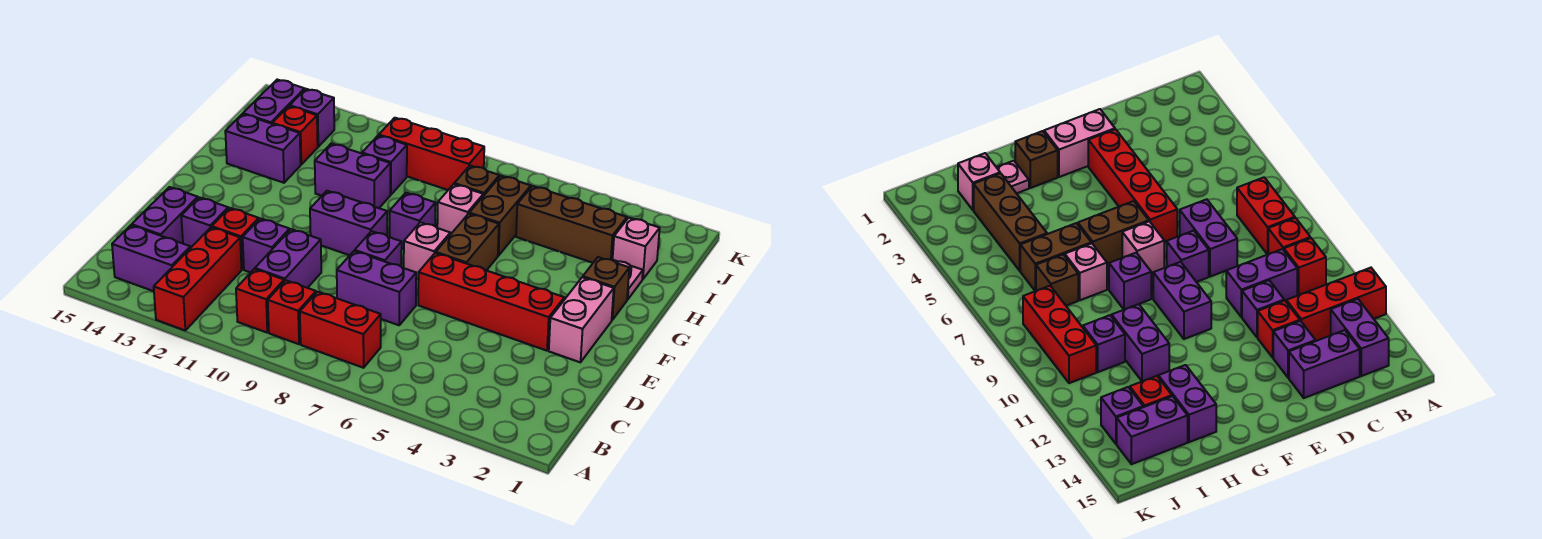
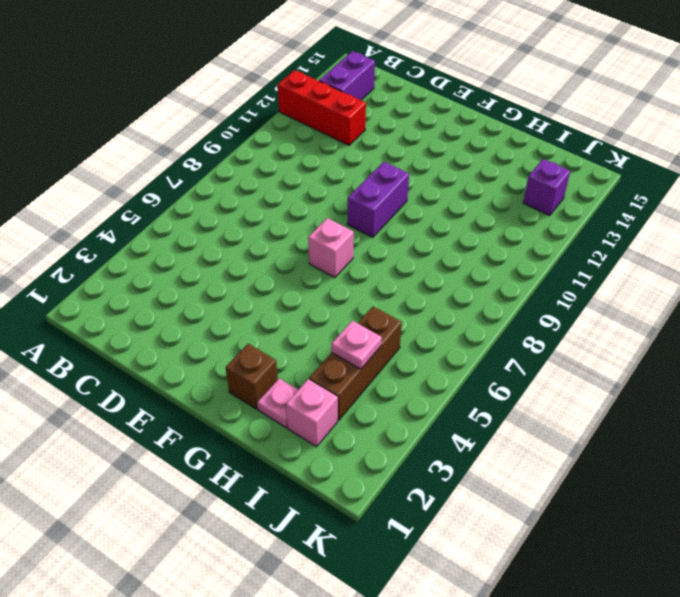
pink plate I4 level 2 -> none
none -> red brick B7:B8 level 1
none -> red brick B9 level 1
none -> red brick B10 level 1
none -> purple brick C10:D10 level 1

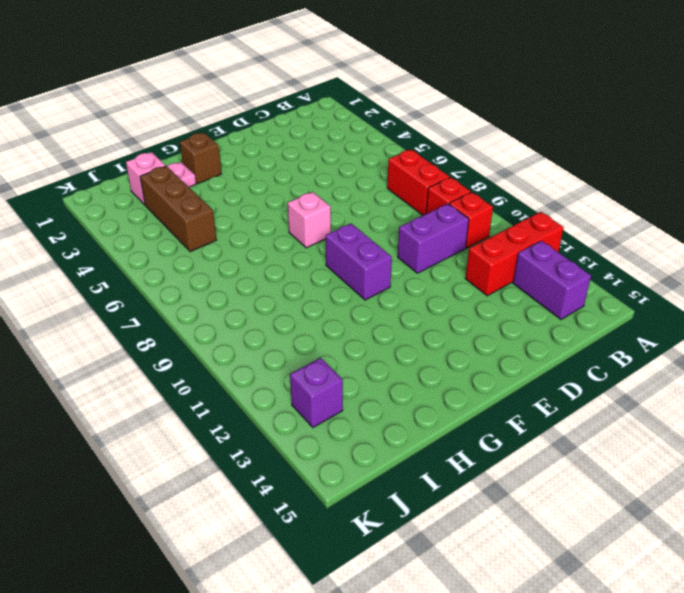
none -> purple brick C14:D14 level 1
none -> purple brick D7:D8 level 1
none -> purple brick D11 level 1
none -> red brick D12 level 1

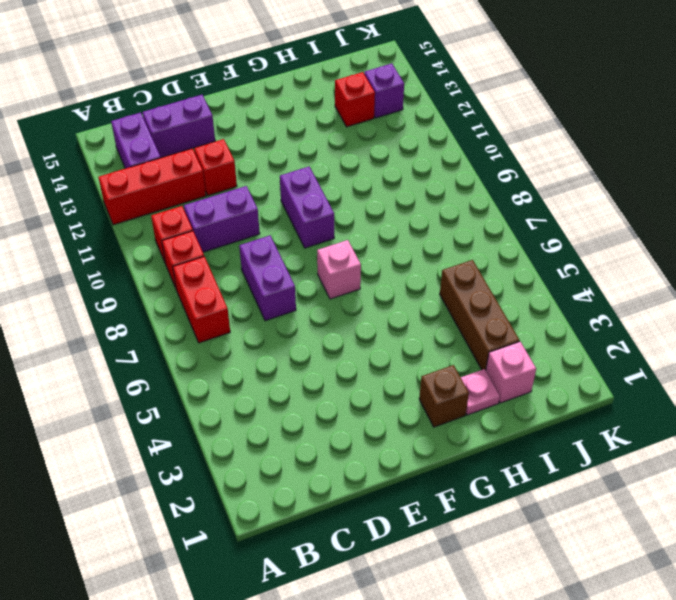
none -> purple brick D11 level 1
none -> purple brick D13 level 1
none -> pink brick E2:F2 level 1
none -> red brick E3:E6 level 1

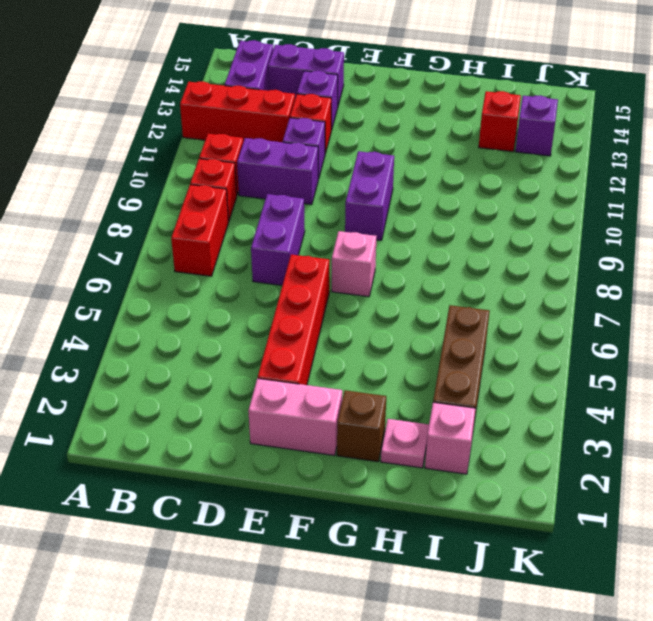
none -> purple brick E8 level 1
none -> brown brick F6:G6 level 1
none -> purple brick G8 level 1
none -> brown brick H6:I6 level 1

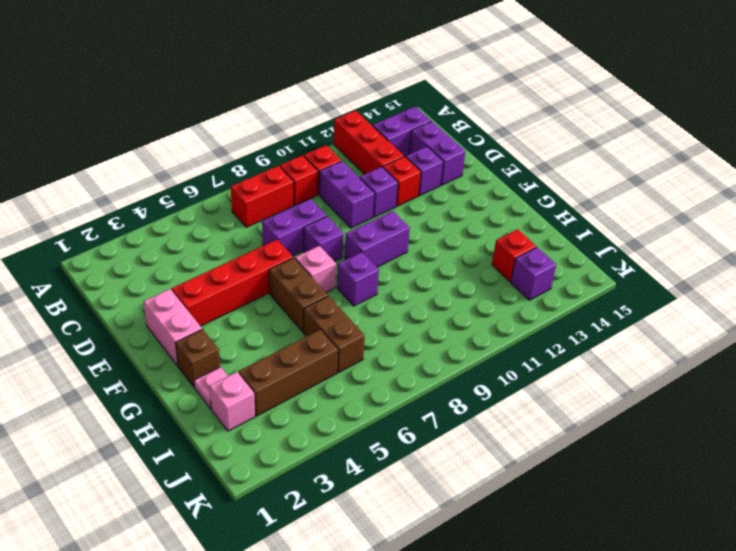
none -> pink brick H7 level 1
none -> purple brick H10:H11 level 1
none -> purple brick H13:H14 level 1
none -> brown brick I7 level 1

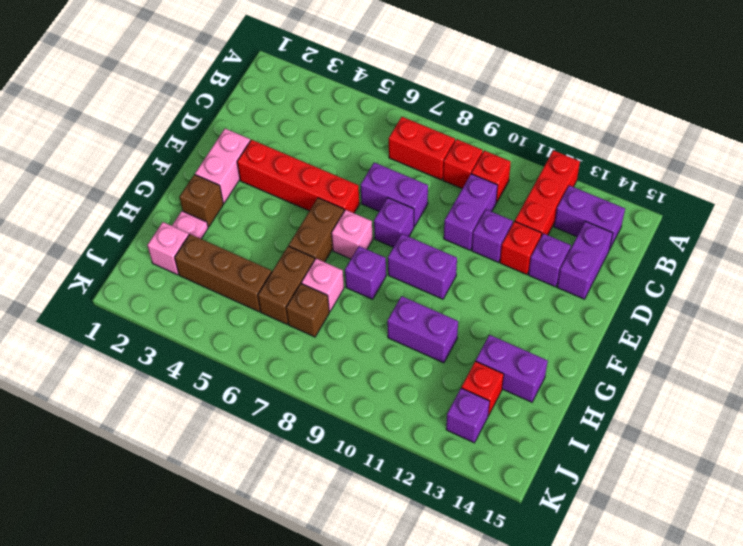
none -> purple brick I10 level 1
none -> purple brick I14:J14 level 1
none -> red brick J8:J10 level 1

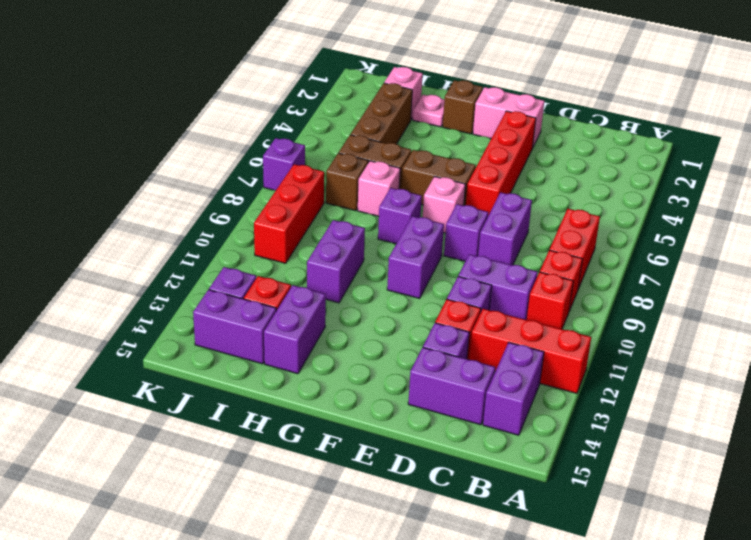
purple brick K7 level 1 -> purple brick I10 level 1

